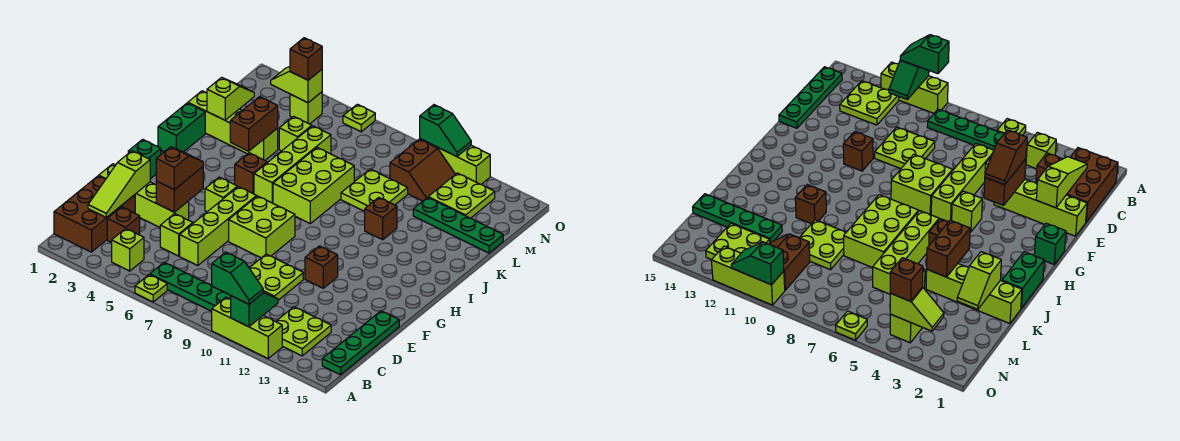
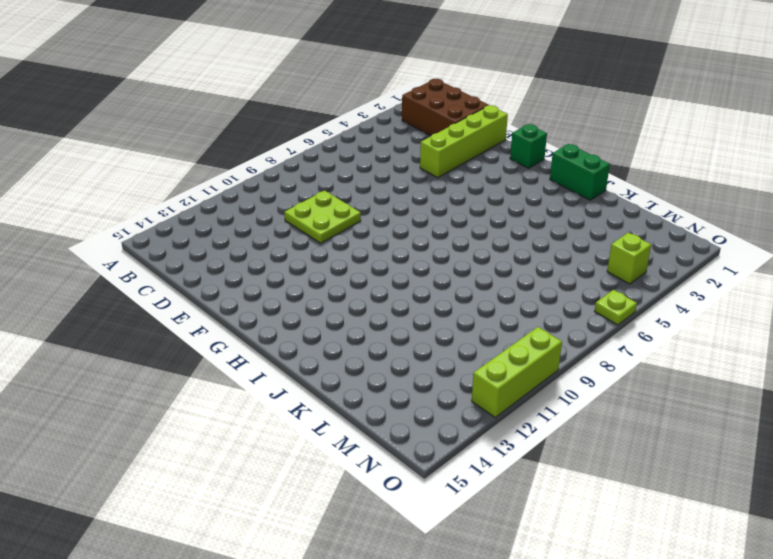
none -> lime plate A6 level 1
none -> lime brick A10:A12 level 1
none -> lime brick B4 level 1
none -> green plate B6:B9 level 1

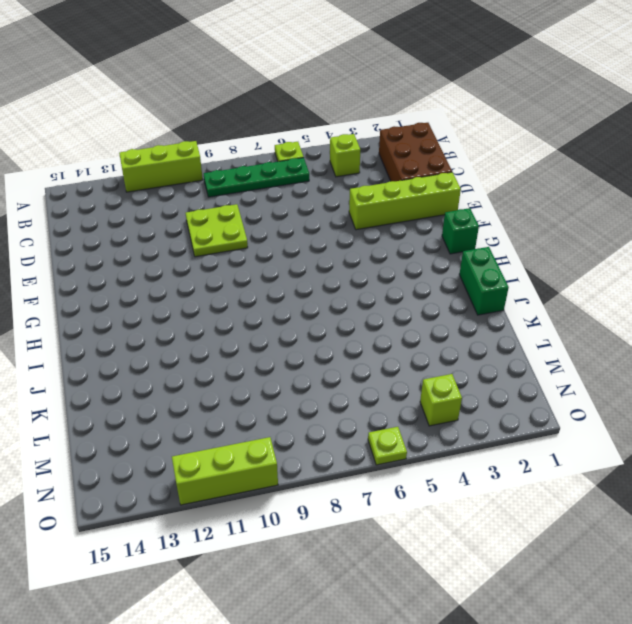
none -> lime plate B12:C13 level 1
none -> green plate B15:E15 level 1
none -> brown brick C3 level 1
none -> lime brick D5 level 1

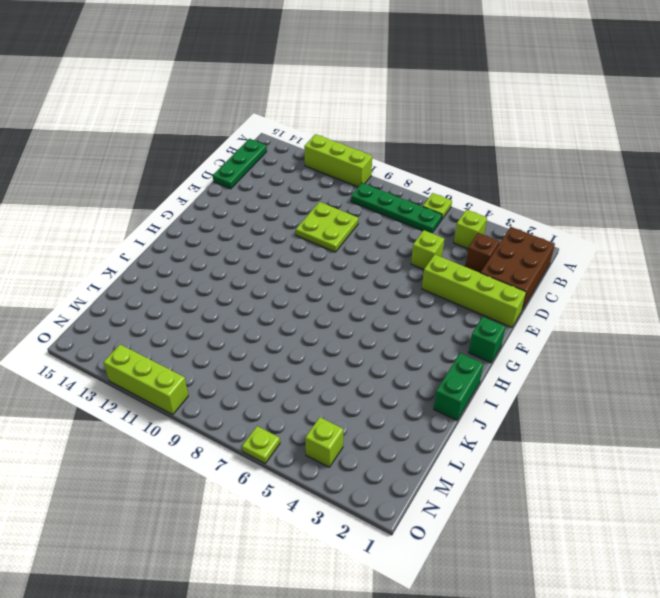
green plate B15:D15 level 1 -> green plate B15:E15 level 1
none -> lime plate B12:C13 level 1
none -> lime brick D6:G6 level 1
none -> lime brick F7:G8 level 1
none -> brown brick F11 level 1

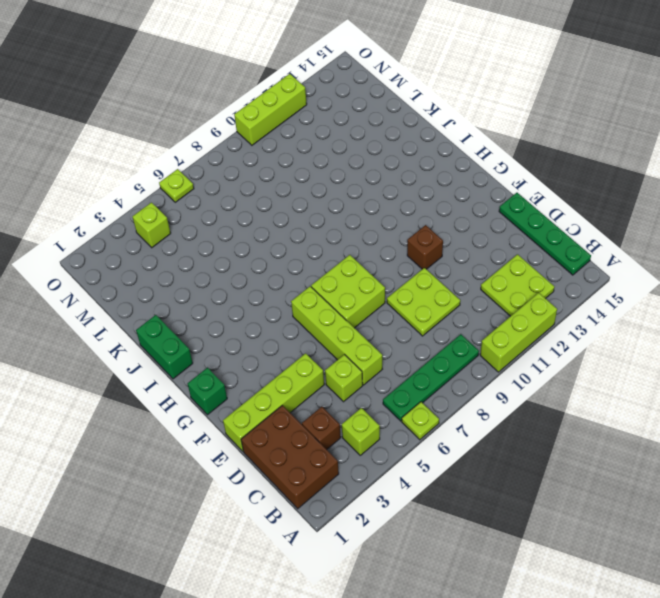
none -> lime brick G5 level 1
none -> brown brick I5 level 1
none -> lime brick I6:L6 level 1
none -> lime brick I7:K8 level 1

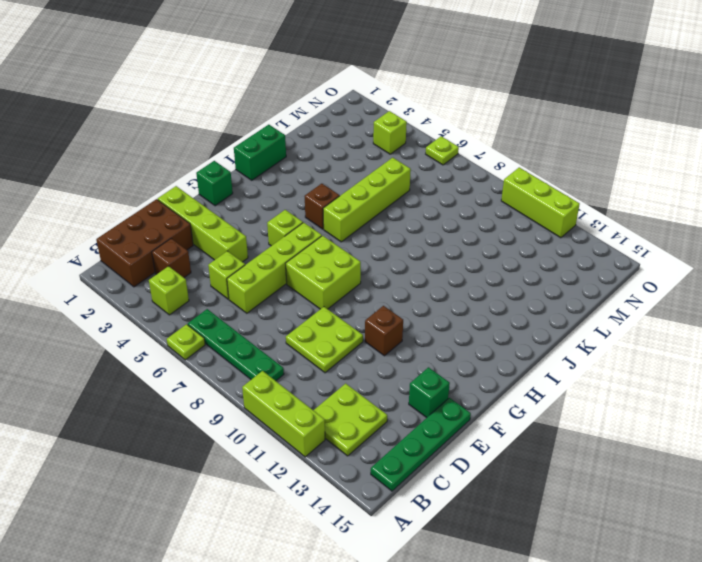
green brick E14 level 1 -> none
none -> lime brick I7:K8 level 1
none -> brown brick J11 level 1
none -> lime brick K1:K4 level 1
none -> lime plate K9:L10 level 1

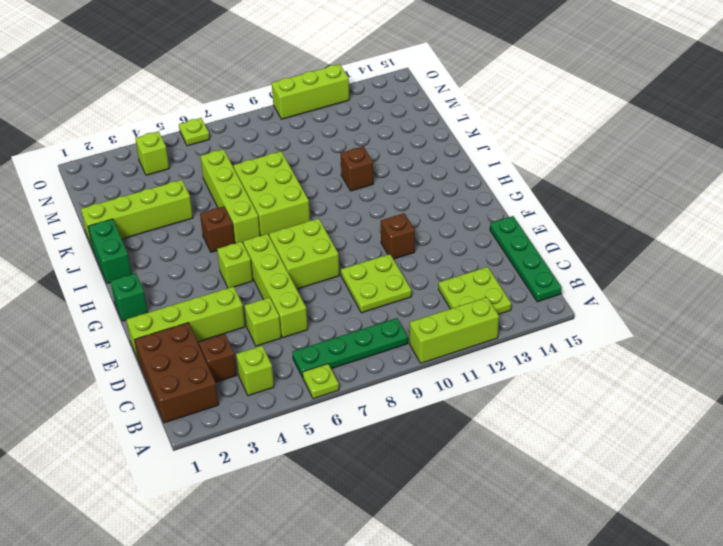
none -> lime plate K9:L10 level 1
none -> lime brick L5 level 1
none -> green plate L12:L15 level 1
none -> brown slope M10:N11 level 1 top 10

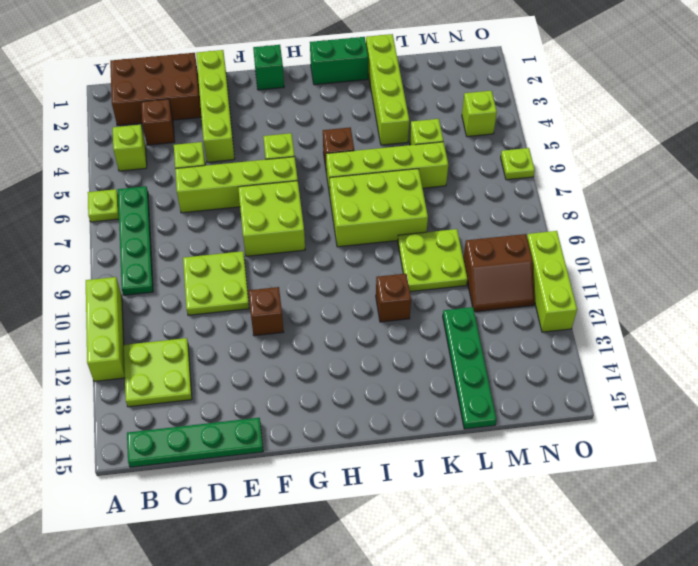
none -> lime plate M12:N13 level 1
none -> green slope A11:B11 level 2 top A
none -> lime slope C2:E2 level 2 top E
none -> brown brick E4:F4 level 2

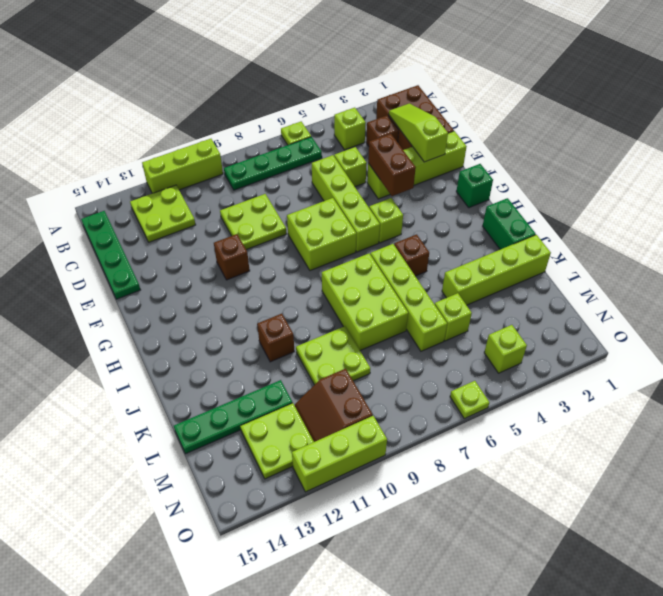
none -> green slope A11:B11 level 2 top A
none -> brown brick J4:K4 level 2
none -> lime slope K2:L2 level 2 top K
none -> lime slope N3:N4 level 2 top 4

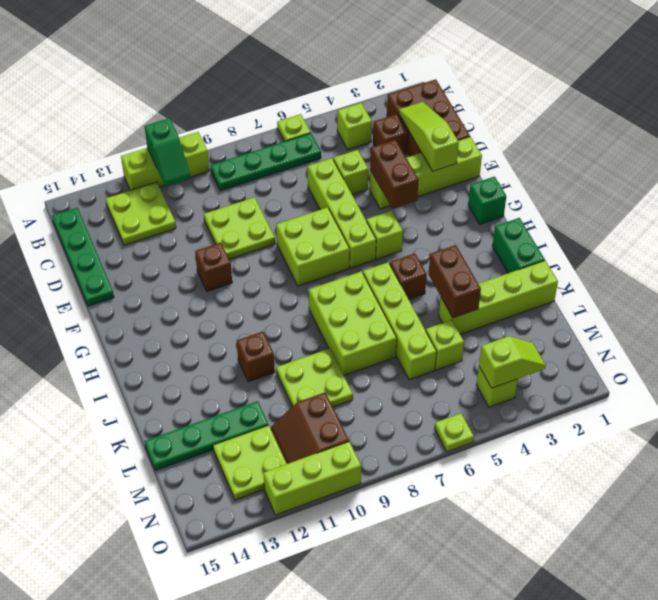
none -> lime slope K2:L2 level 2 top K
none -> green slope O10:O11 level 2 top 10
none -> green slope A10:A11 level 3 top 10
none -> brown slope E4:F4 level 3 top E

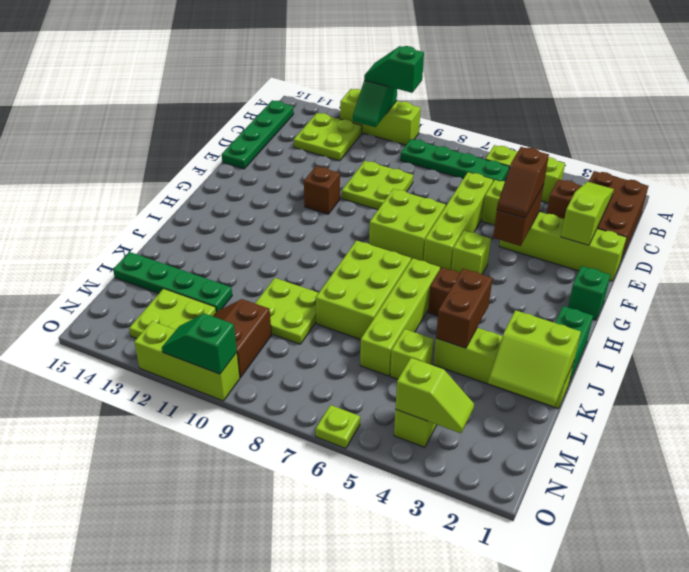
lime slope K1:L2 level 2 top K -> lime slope K2:L2 level 2 top K
none -> brown brick J11 level 1
none -> brown brick N4 level 3

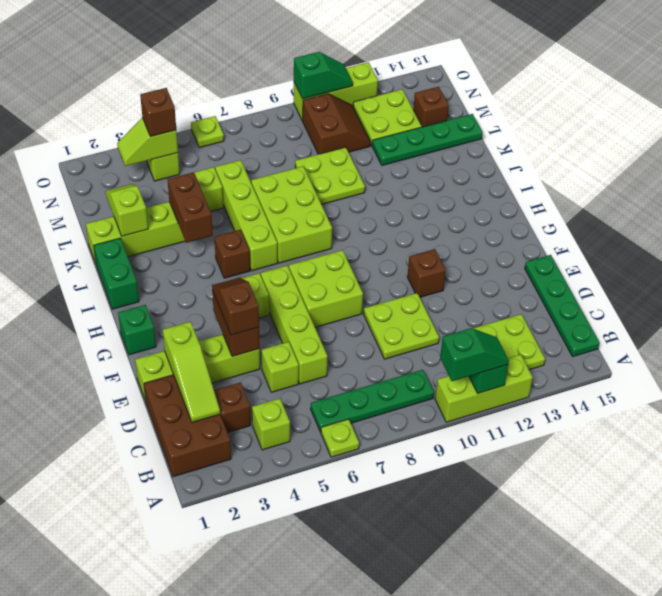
brown brick M14 level 1 -> brown brick J11 level 1

